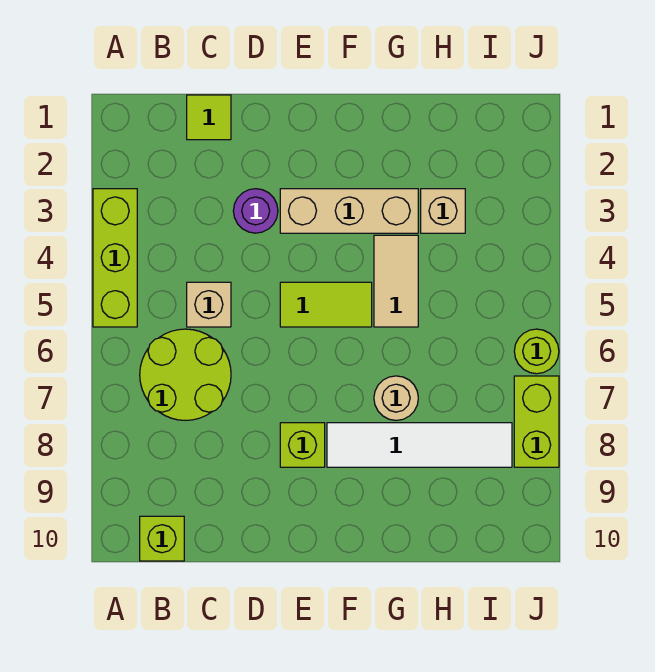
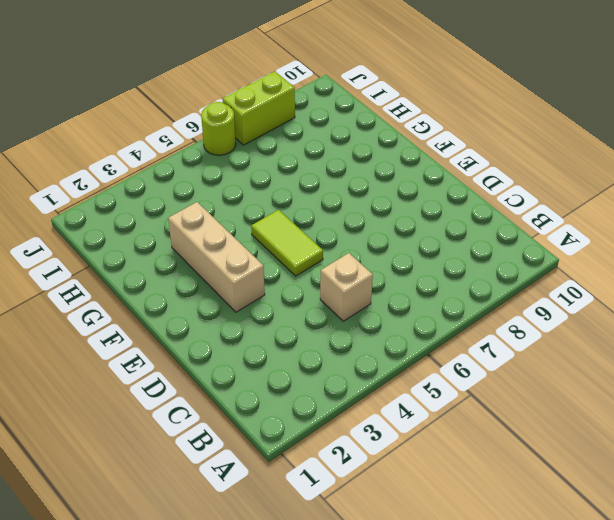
none -> lime brick A3:A5 level 1
none -> lime round brick B6:C7 level 1
none -> lime brick B10 level 1

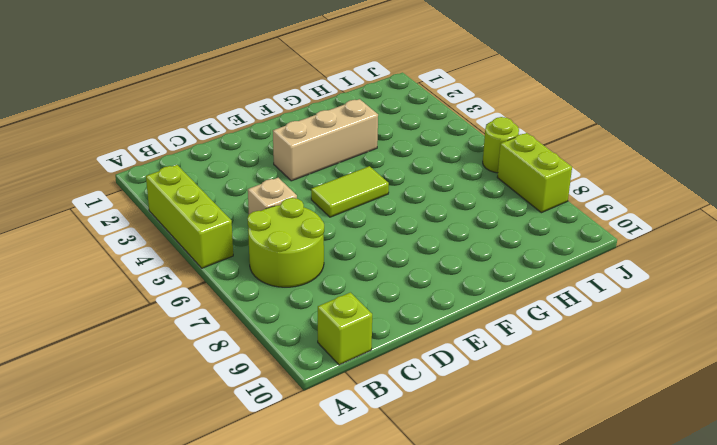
none -> lime tile C1 level 1
none -> purple round brick D3 level 1
none -> lime brick E8 level 1

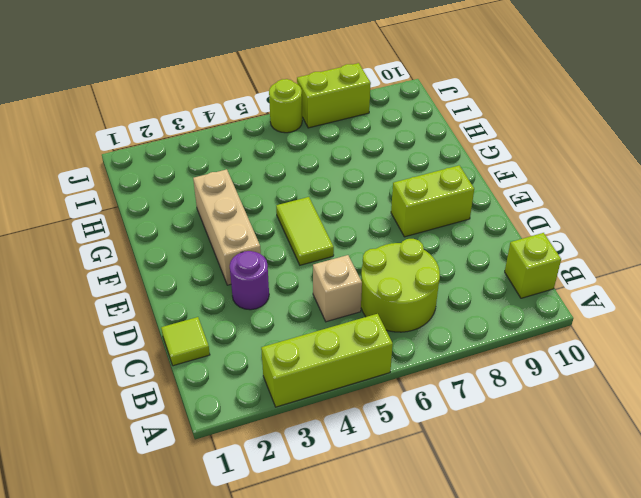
lime brick E8:E9 level 1 -> lime brick E8 level 1
none -> white tile F8:I8 level 1
none -> tan tile G4:G5 level 1
none -> tan round brick G7 level 1

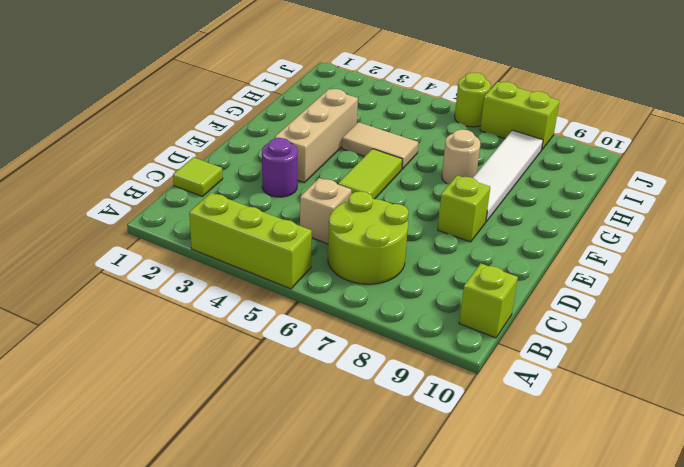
none -> tan brick H3 level 1

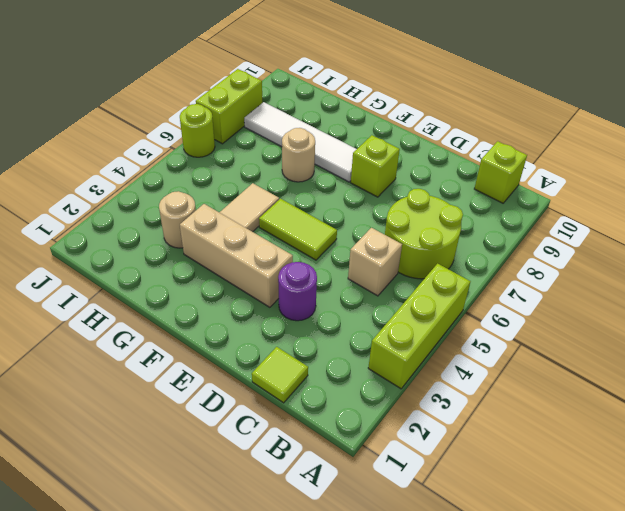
tan round brick H3 level 1 -> tan brick H3 level 1

